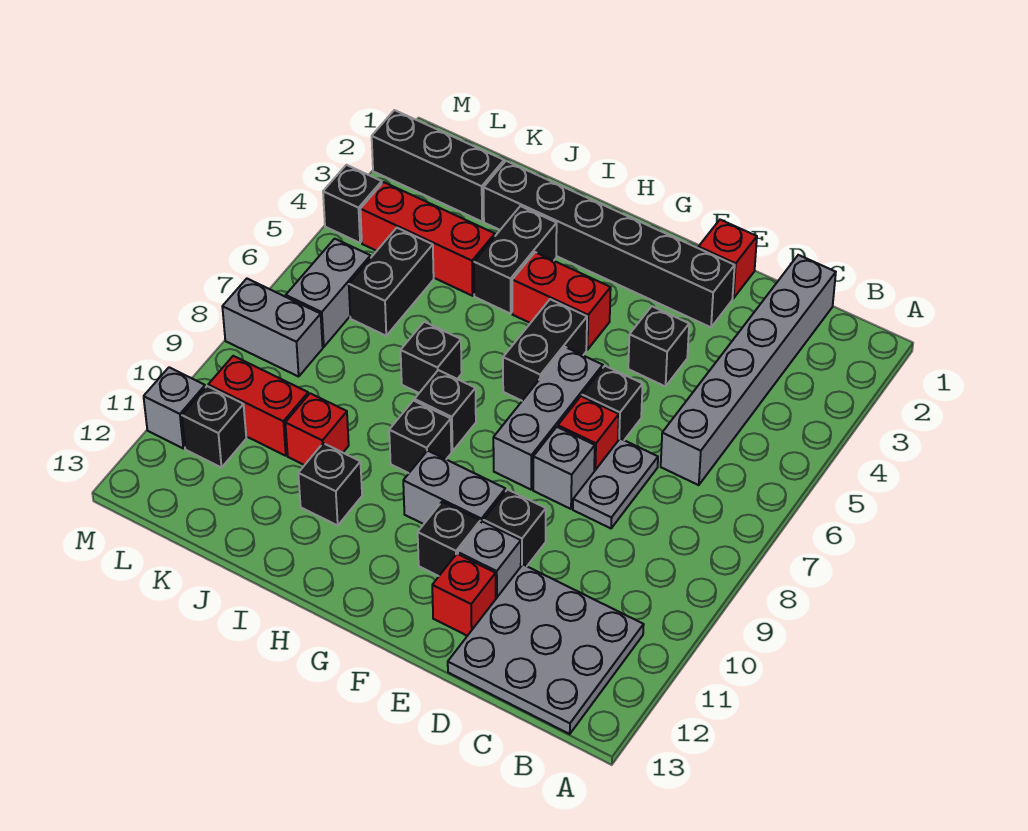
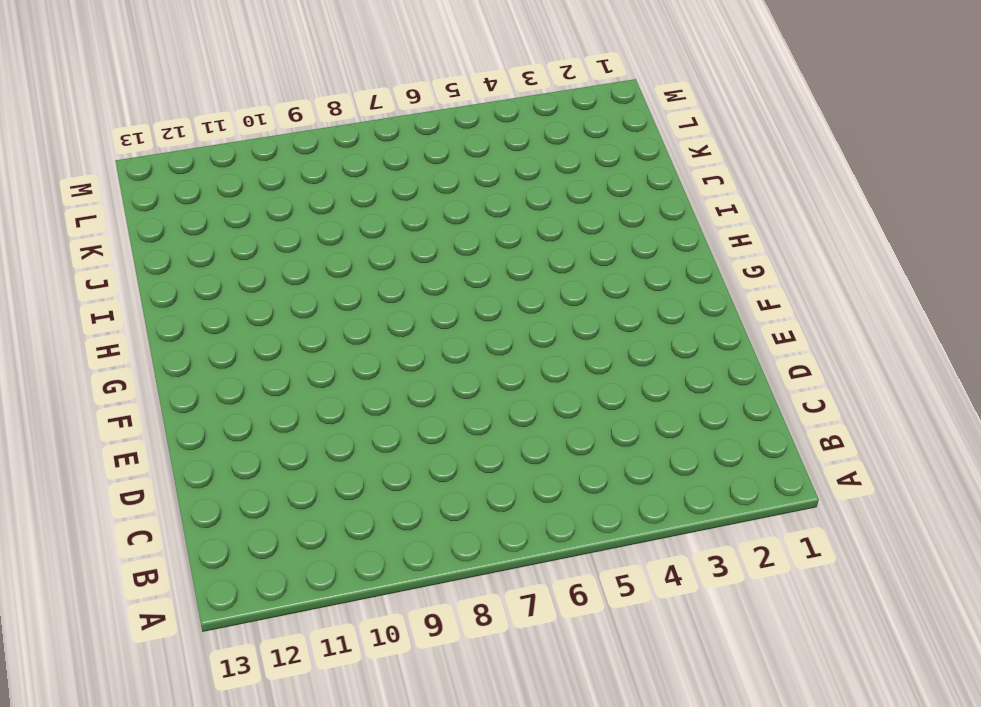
none -> grey plate B11:D13 level 1
none -> grey brick C1:C6 level 1
none -> grey plate D7:D8 level 1
none -> red brick E1 level 1

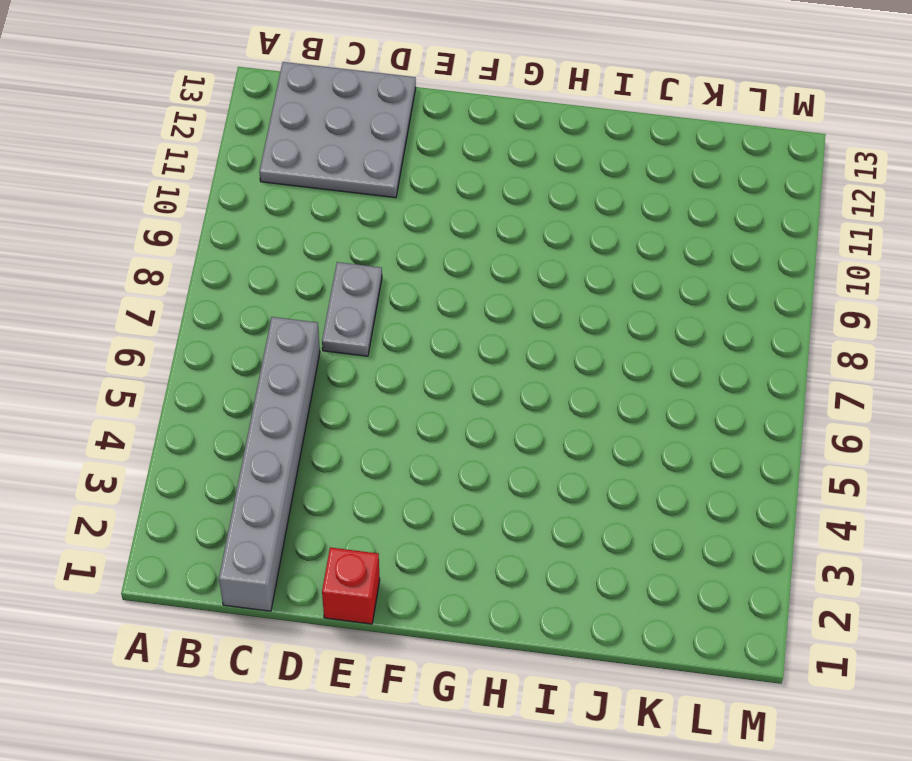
none -> black brick E2:J2 level 1
none -> black brick E4 level 1
none -> black brick E6 level 1
none -> red brick E7 level 1

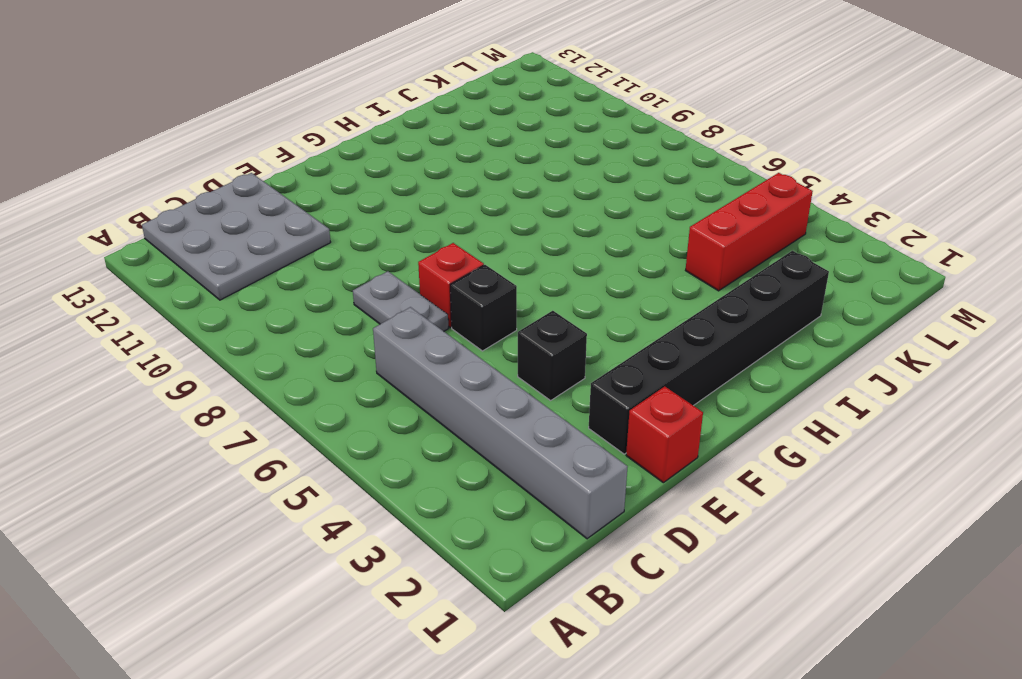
none -> grey brick E8 level 1
none -> black brick E10 level 1
none -> grey brick E11 level 1
none -> red brick E12 level 1

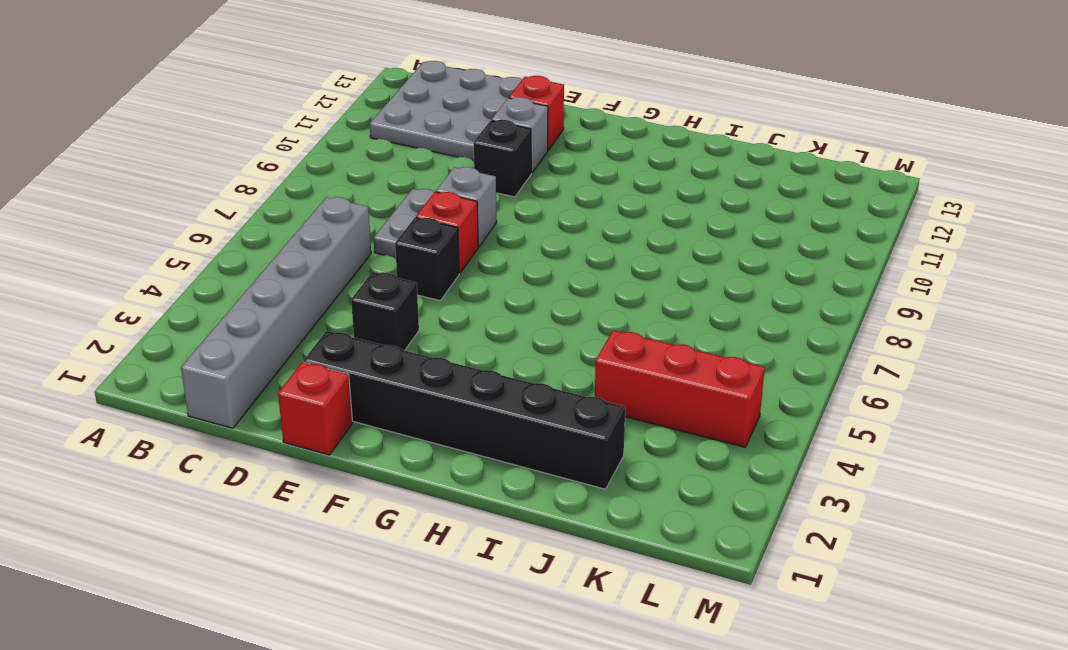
none -> grey brick F6:F8 level 1
none -> grey brick F10:G10 level 1
none -> black brick F11 level 1
none -> red brick G4:H4 level 1

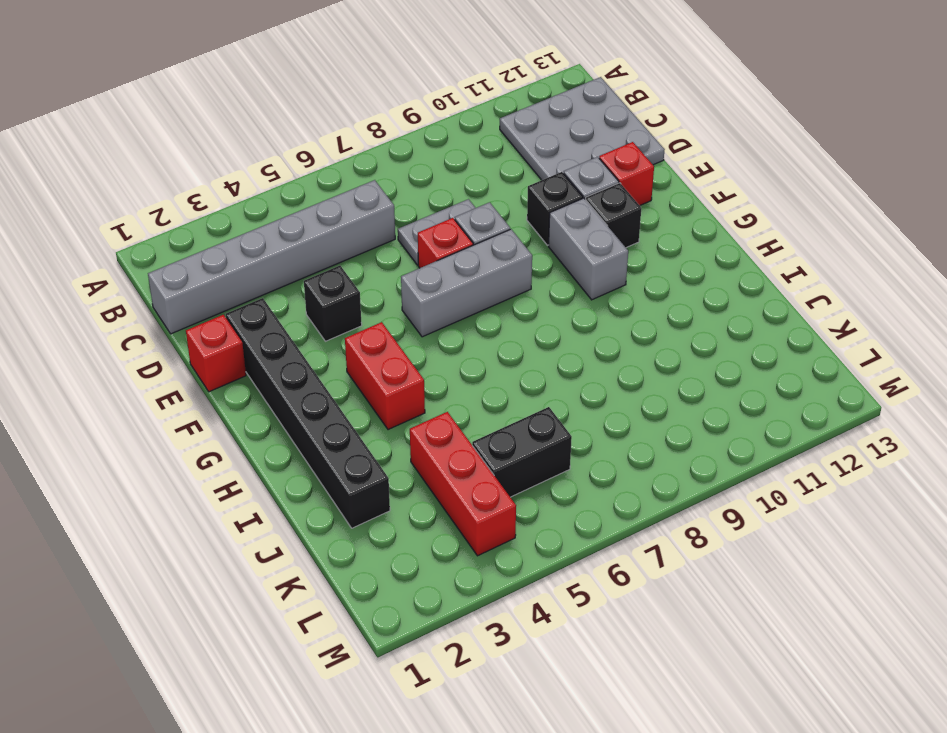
none -> black brick E6 level 1
none -> black brick G5:G6 level 1
none -> black brick H8 level 1
none -> black brick H9 level 1

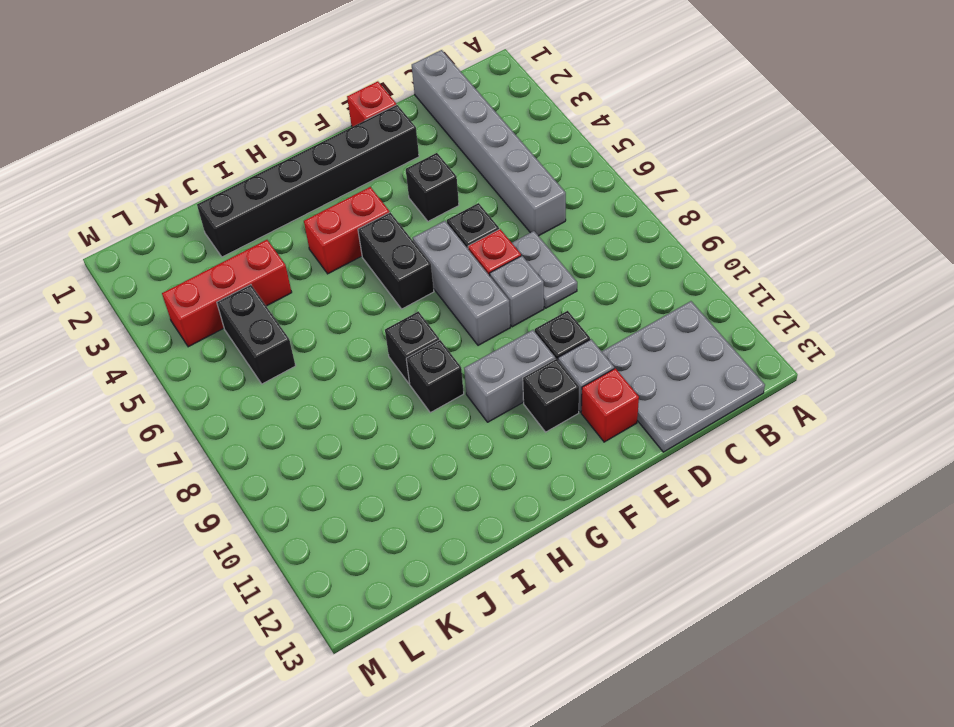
none -> black brick I3:I4 level 1
none -> black brick I7 level 1
none -> black brick I11 level 1
none -> red brick J10 level 1

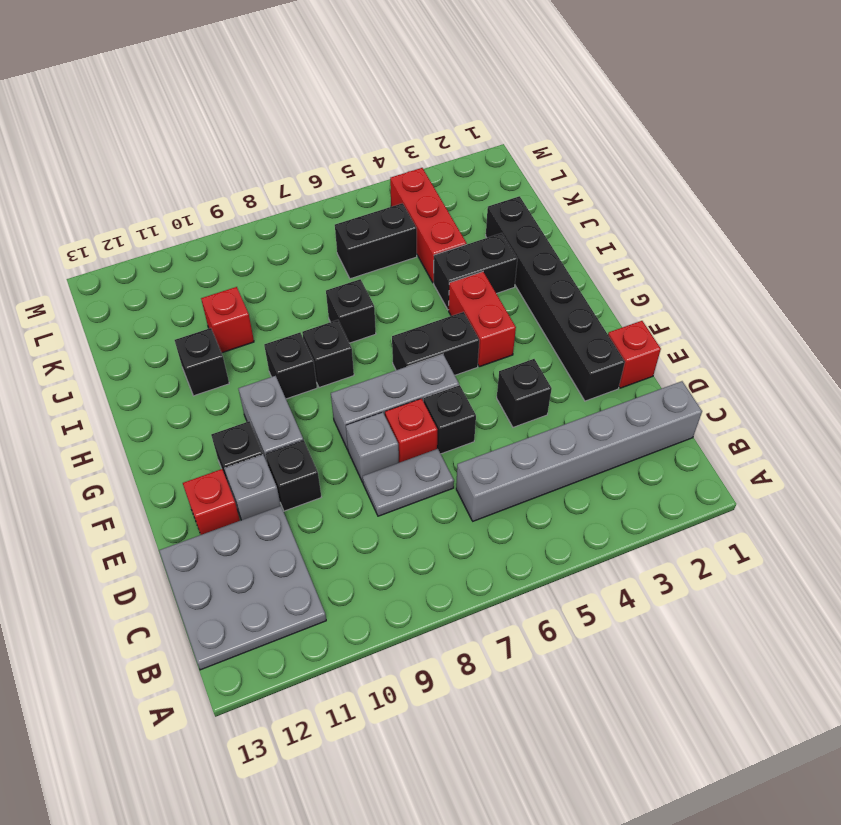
none -> black brick K2:M2 level 1
none -> red brick K10:L10 level 1
none -> grey brick L6:L7 level 1
none -> grey brick L8:M8 level 1

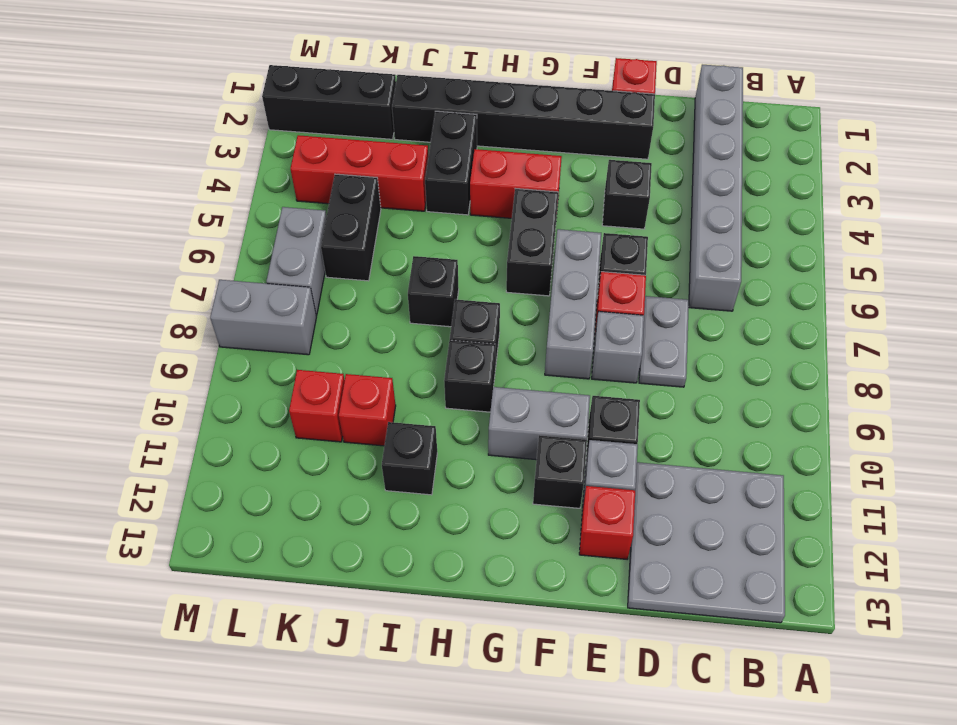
red brick K10 level 1 -> red brick K10:L10 level 1
none -> black brick L11 level 1
none -> black brick M4 level 1
none -> grey brick M11 level 1

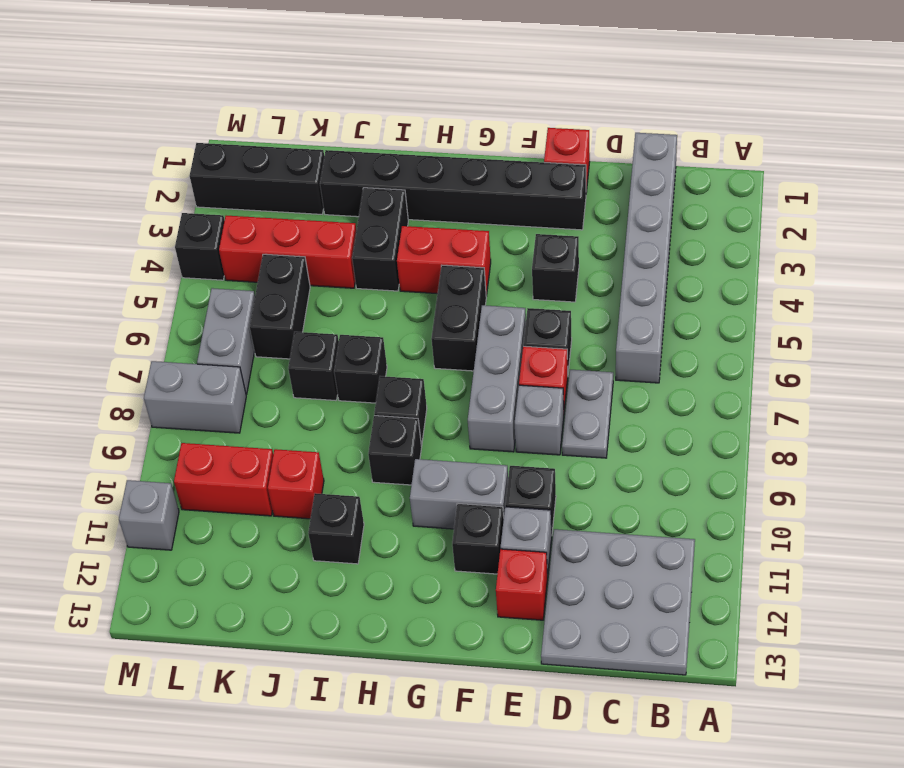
black brick J7 level 1 -> black brick L11 level 1

